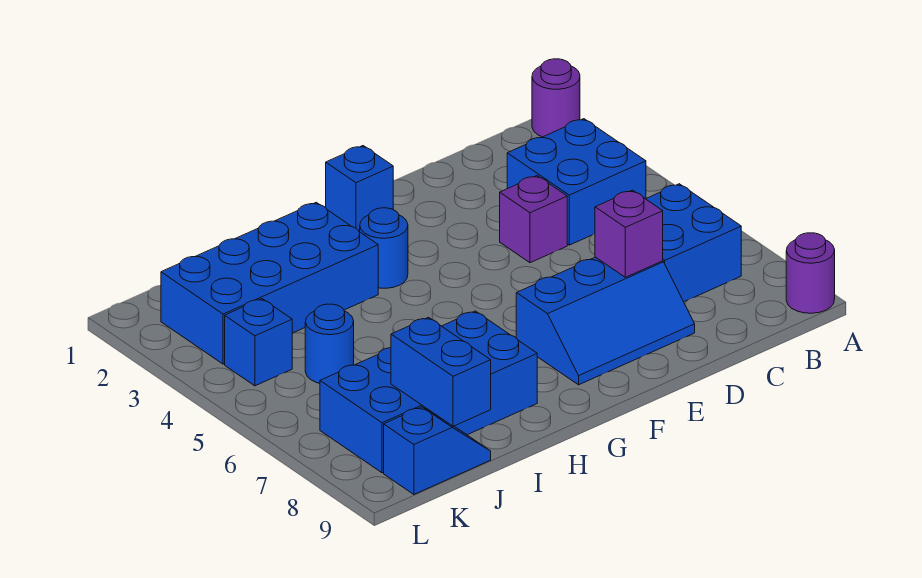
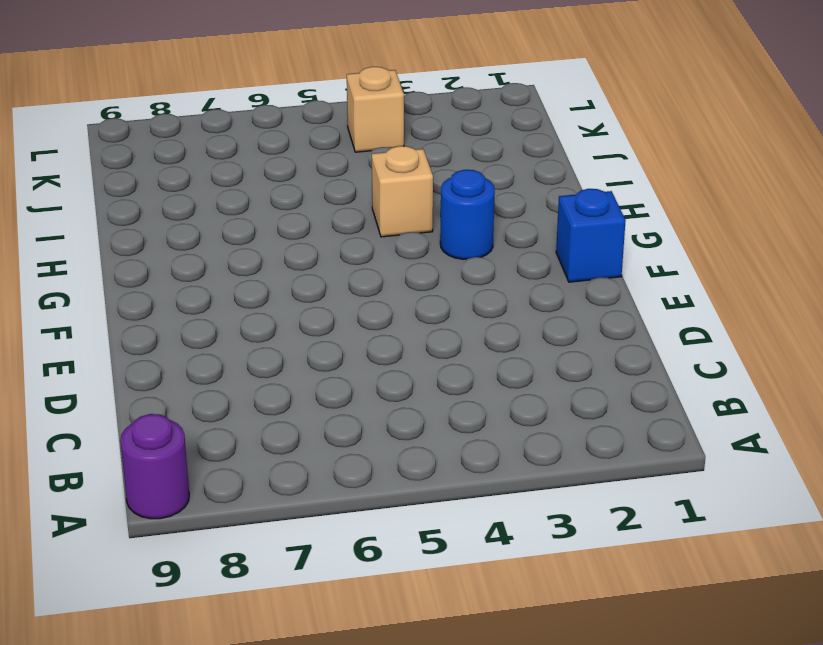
tan brick H4 level 1 -> none
tan brick K4 level 1 -> blue brick K4 level 1
none -> purple round brick A1 level 1
none -> blue brick B3:C4 level 1
none -> blue brick B6:C7 level 1

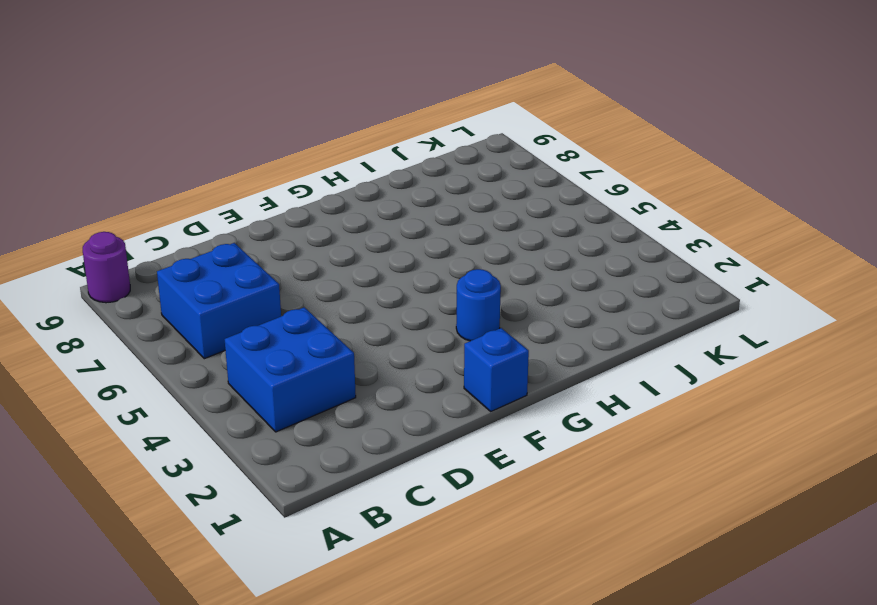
none -> purple round brick A1 level 1
none -> purple brick D4 level 1
none -> blue slope D7:F8 level 1 top 7

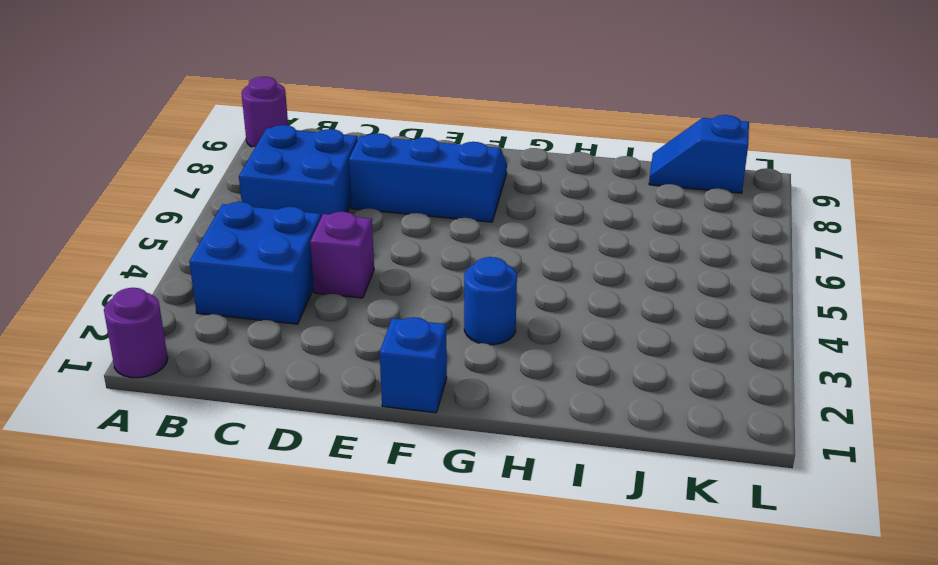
none -> blue brick H2:K3 level 1
none -> blue brick H7:K8 level 1
none -> blue round brick J5 level 1

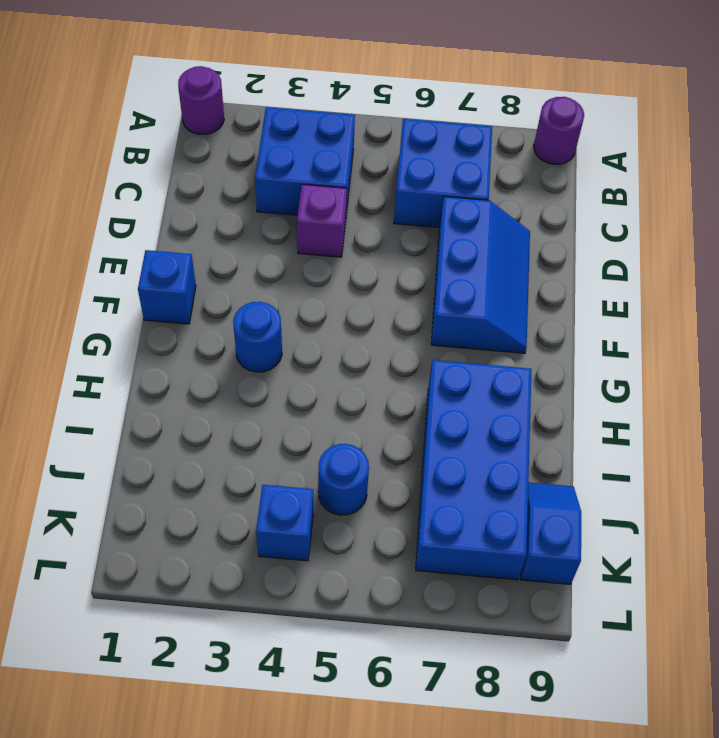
none -> blue brick H2:K3 level 1
none -> purple brick D7 level 2
none -> blue brick J8:J9 level 2

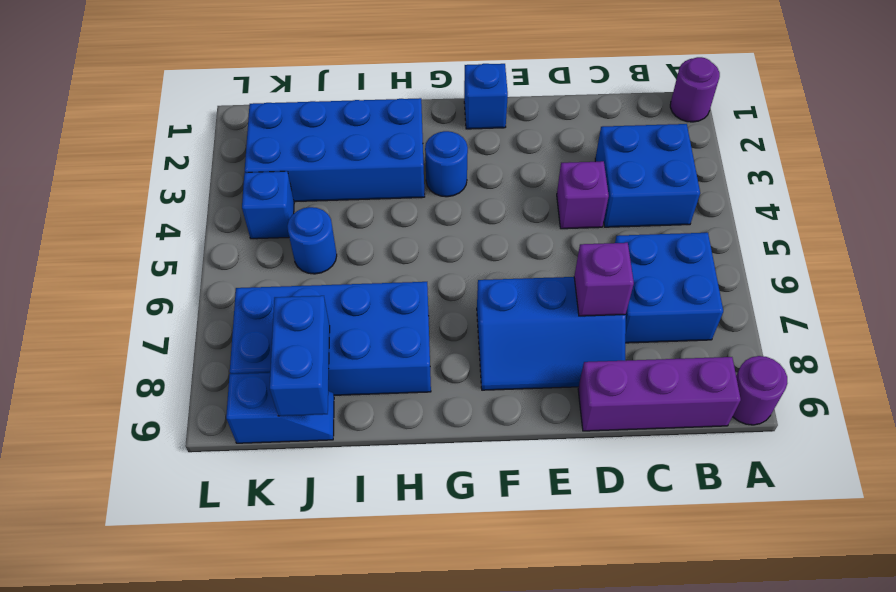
purple brick B9:D9 level 1 -> none

